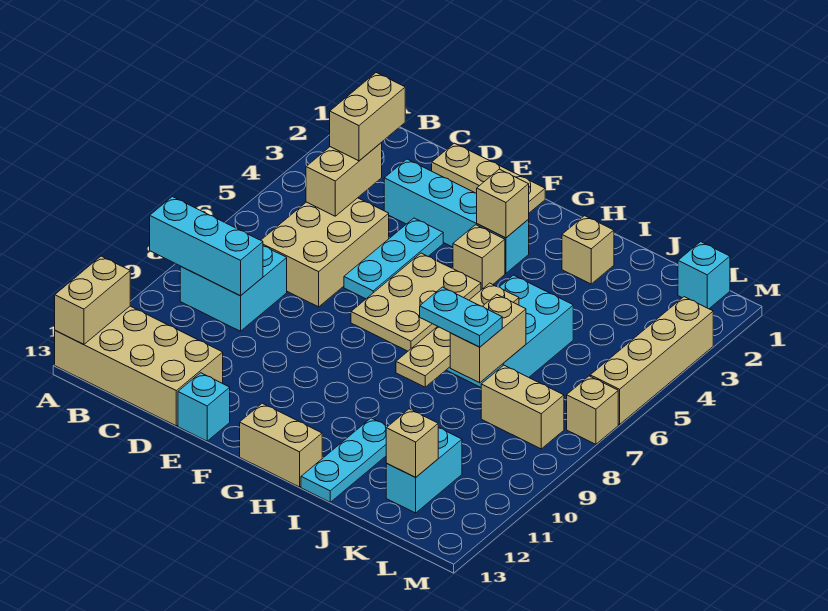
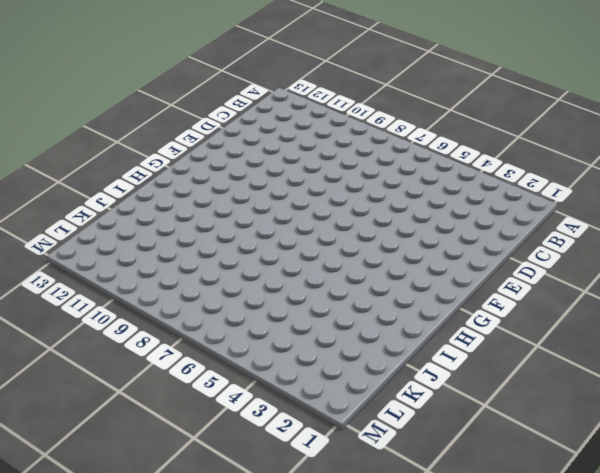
none -> tan brick A12:D13 level 1
none -> cyan brick B8:C9 level 1
none -> tan brick C5:D7 level 1

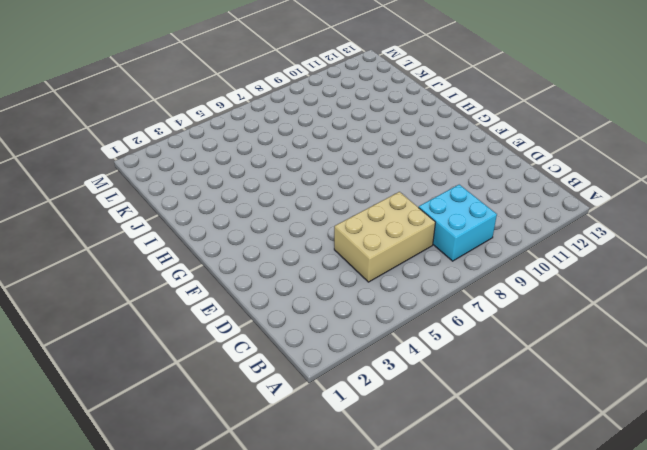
none -> tan brick A12:D13 level 1
none -> tan plate D1:F1 level 1
none -> cyan brick D3:G3 level 1

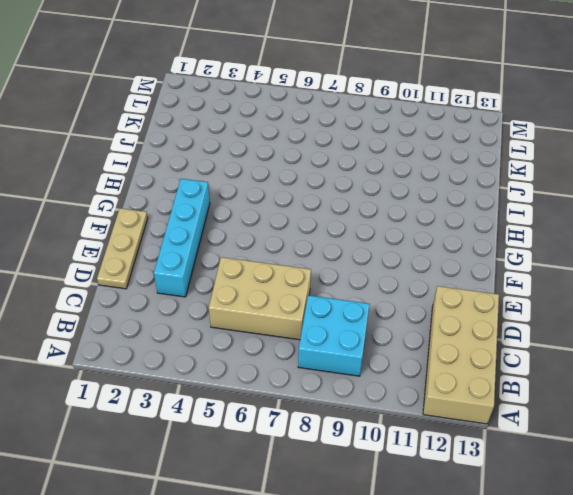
none -> cyan plate E4:E6 level 1
none -> cyan brick E13 level 1
none -> tan plate F5:G7 level 1

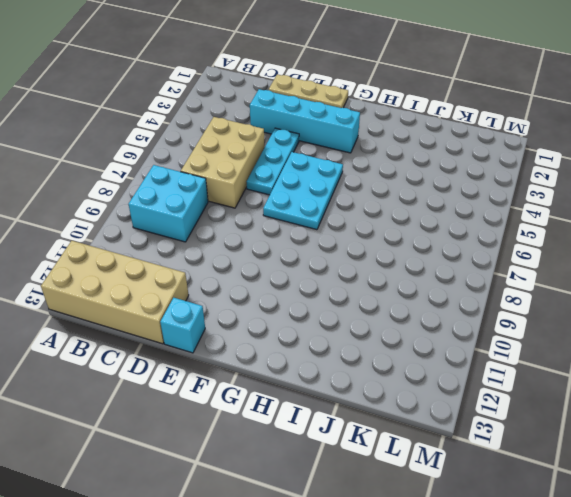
cyan plate F5:G7 level 1 -> tan plate F5:G7 level 1
none -> tan brick G4 level 1
none -> tan brick G13:H13 level 1
none -> tan brick I2 level 1

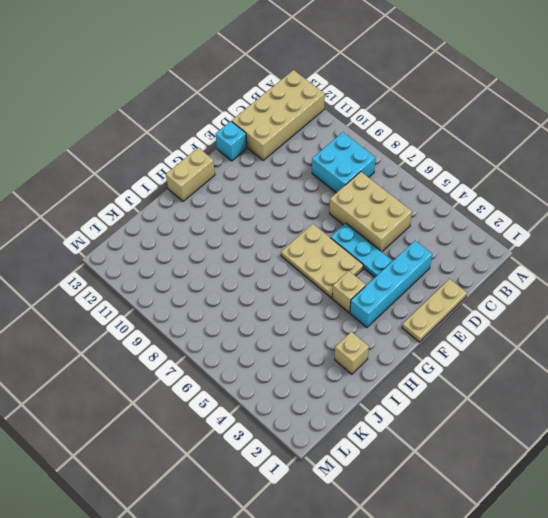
none -> cyan brick I5:J7 level 1
none -> cyan plate I11:I13 level 1
none -> tan brick K8:L8 level 1

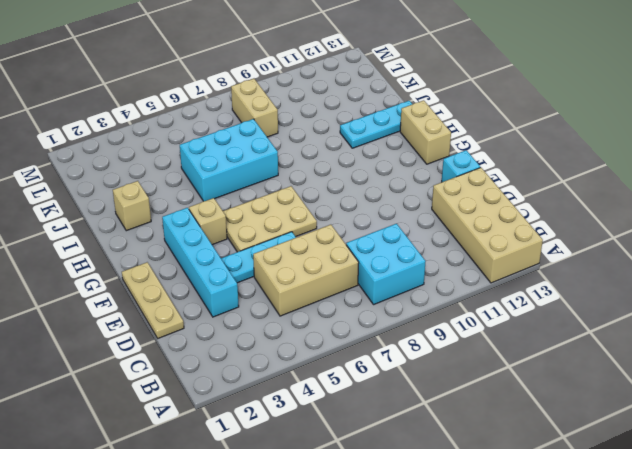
none -> cyan brick K11:K12 level 1
none -> cyan brick L1 level 1
none -> tan brick M3:M6 level 1

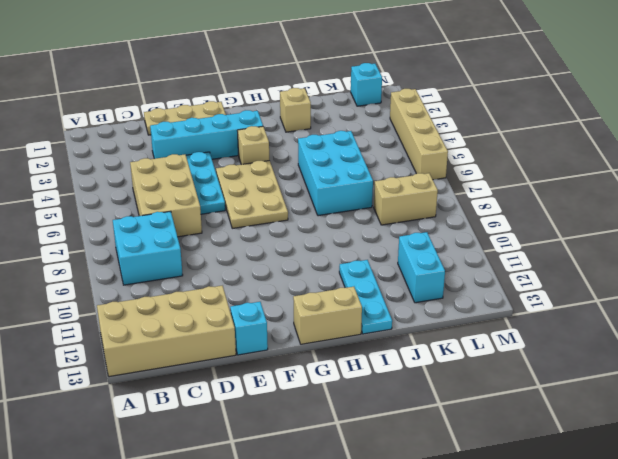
none -> tan brick M7 level 1
none -> cyan brick A9:C9 level 2
none -> tan brick A12:A13 level 2

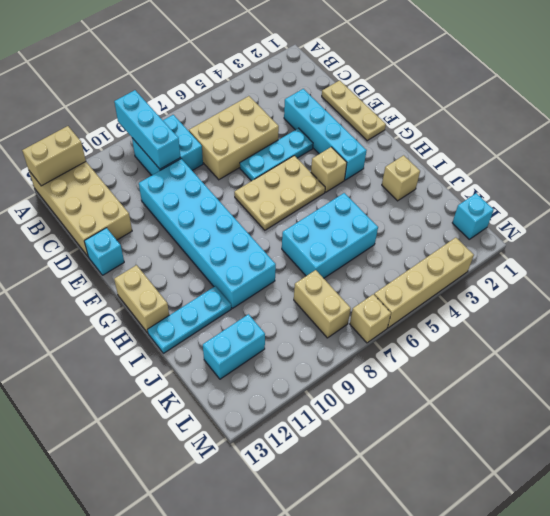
cyan brick D9:I10 level 1 -> none
none -> tan brick C4:C5 level 2
none -> tan brick G3 level 2
none -> tan plate I6:I9 level 2

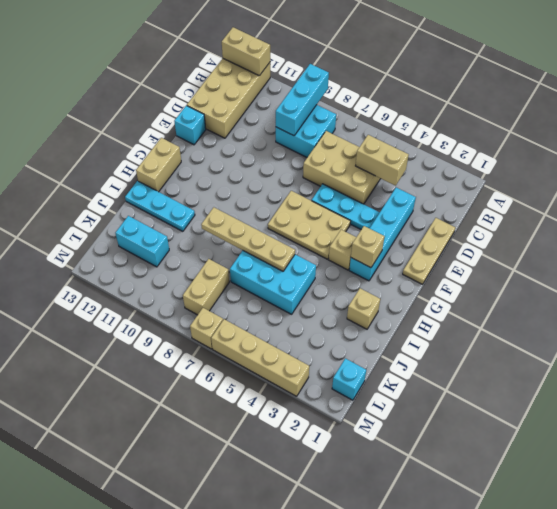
none -> tan brick J7:J8 level 2
none -> tan brick K12 level 2
none -> tan brick C3:C4 level 3

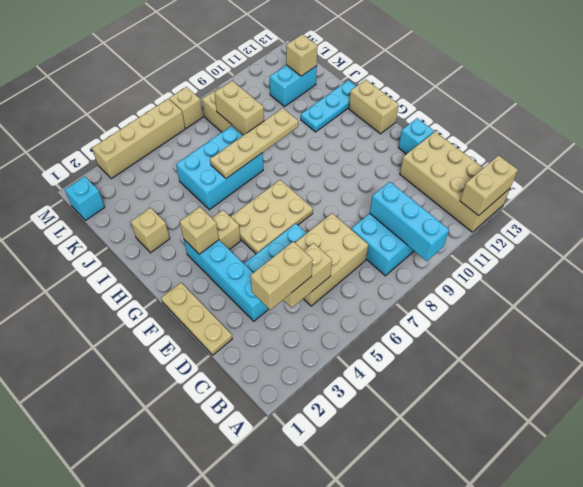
tan brick J8:K8 level 2 -> tan brick J7:J8 level 2
none -> cyan plate I8:J8 level 3

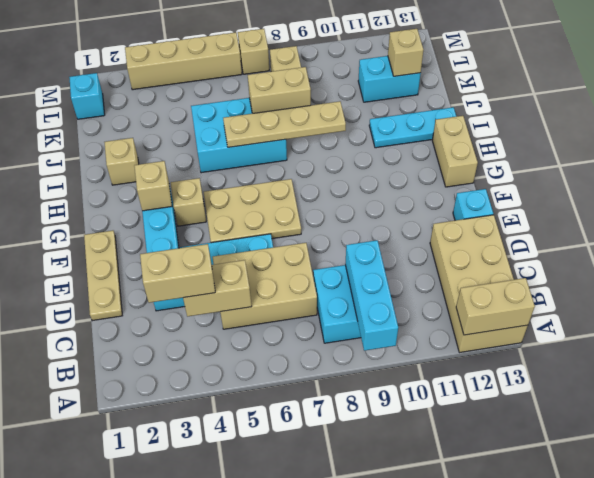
none -> cyan plate I8:J8 level 3

